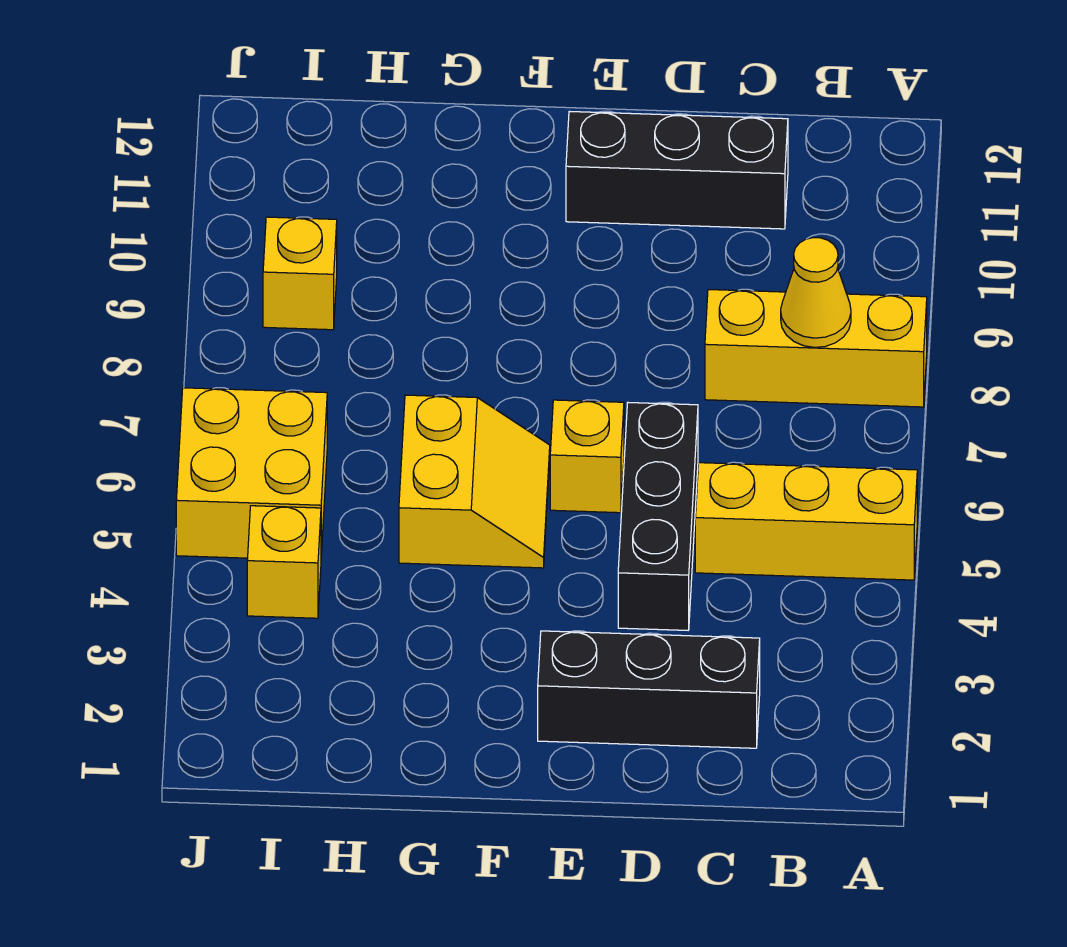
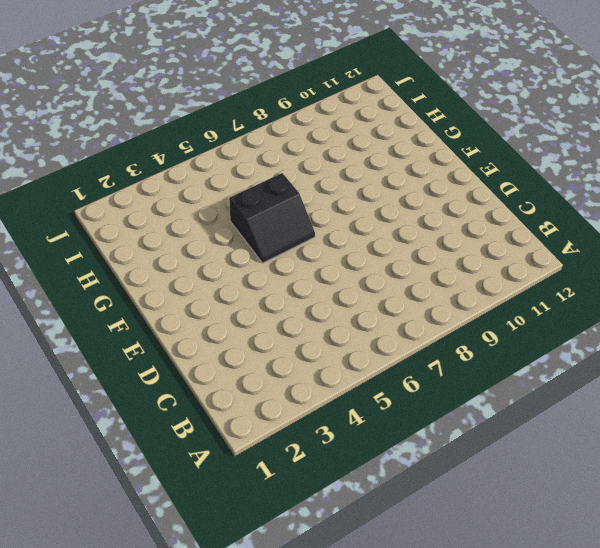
black slope F5:G6 level 1 top G -> yellow slope F5:G6 level 1 top G
none -> yellow brick A5:C5 level 1
none -> yellow brick A8:C8 level 1

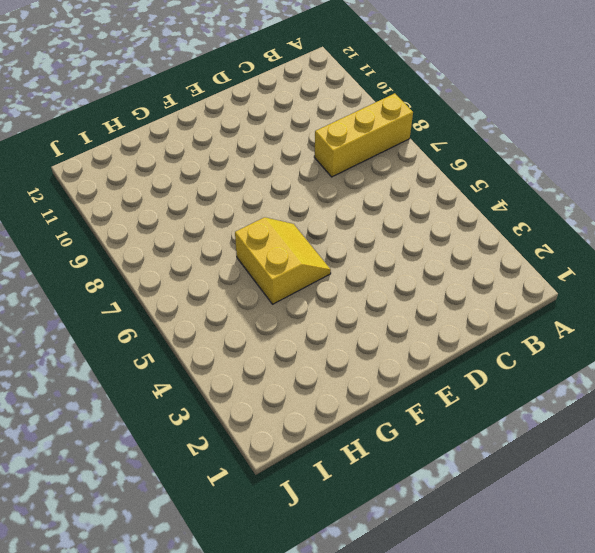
none -> yellow brick A5:C5 level 1
none -> black brick C2:E2 level 1

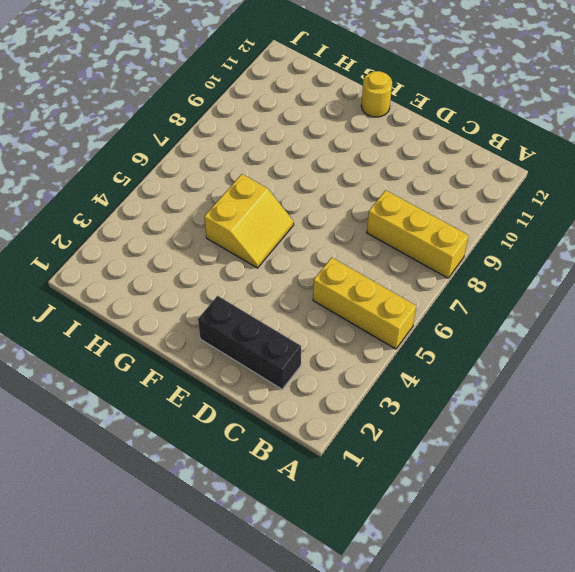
yellow round brick F12 level 1 -> none
none -> black brick C11:E11 level 1
none -> black brick D4:D6 level 1

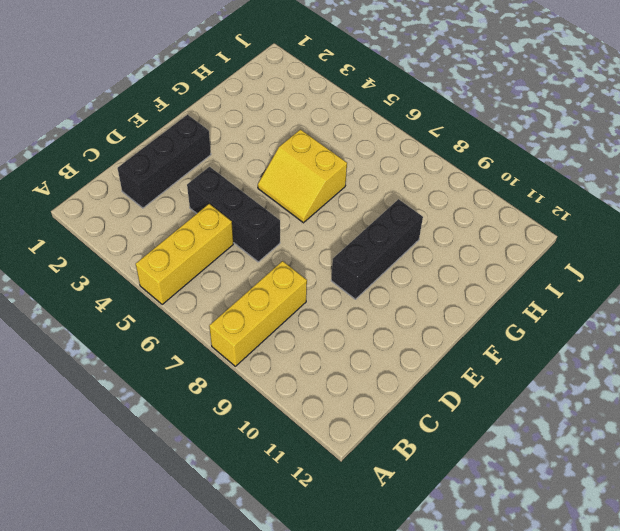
black brick E9:G9 level 1 -> black brick C11:E11 level 1
none -> yellow brick E6 level 1
none -> yellow brick I4 level 1

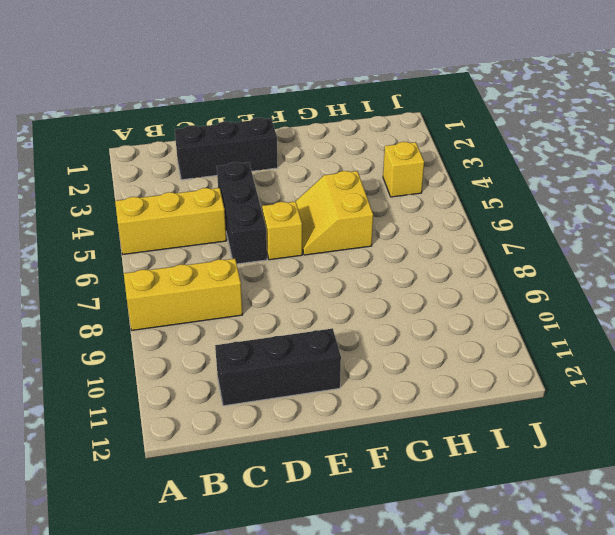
none -> yellow brick I5:J6 level 1
none -> yellow brick I9 level 1

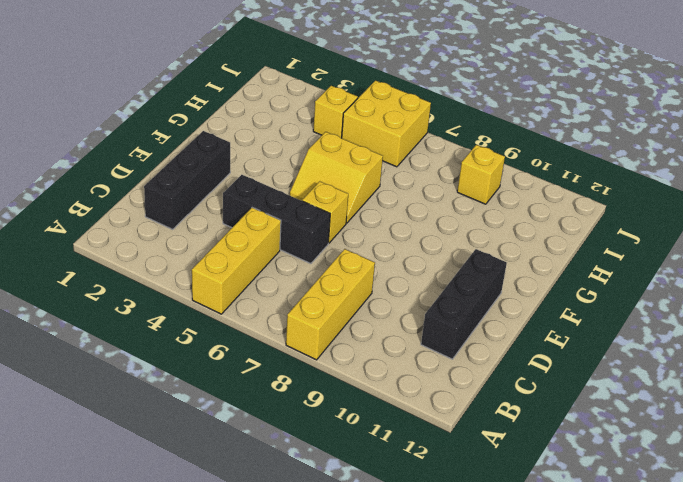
none -> yellow cone B8 level 2

